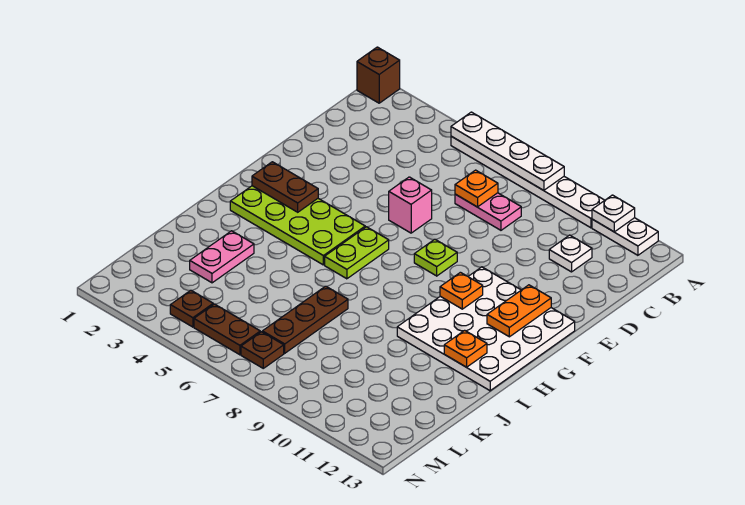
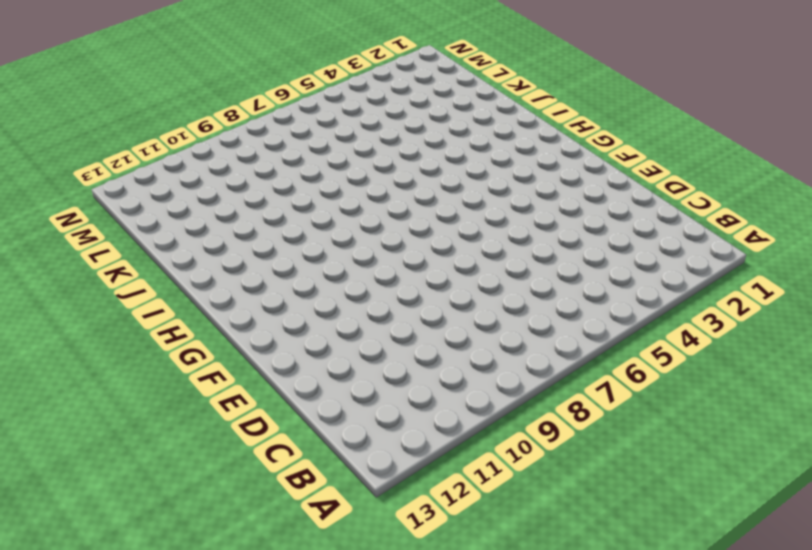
none -> brown brick A1 level 1
none -> white plate A5:A10 level 1
none -> white plate A11:A12 level 1

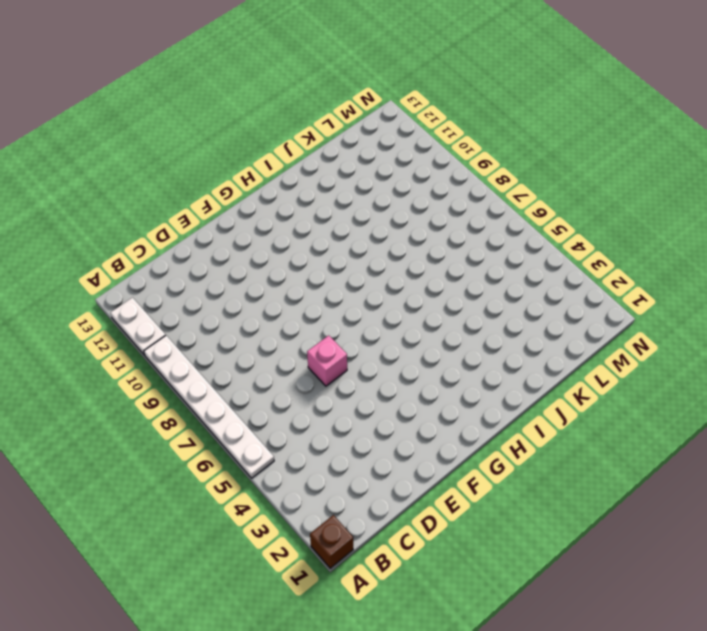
none -> pink plate C7:C8 level 1
none -> white plate C11 level 1
none -> lime plate F8 level 1

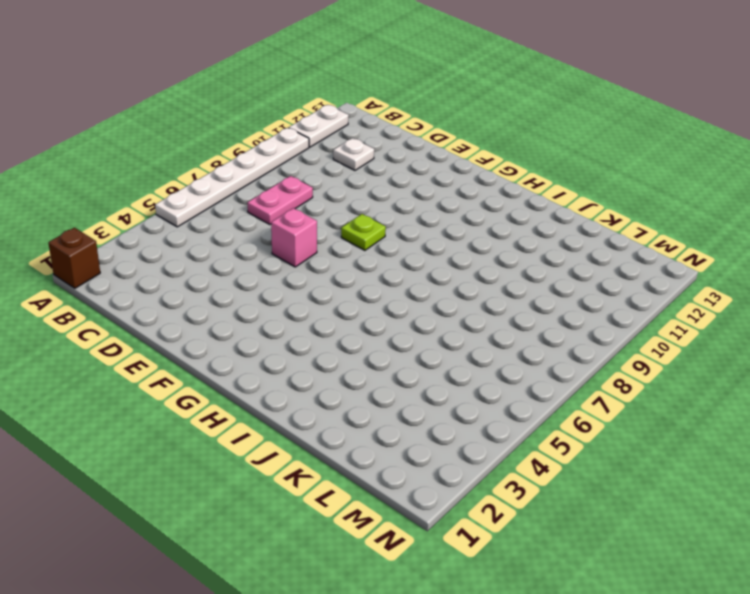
none -> white plate F10:I13 level 1
none -> lime plate G2:H5 level 1
none -> lime plate G6:H6 level 1

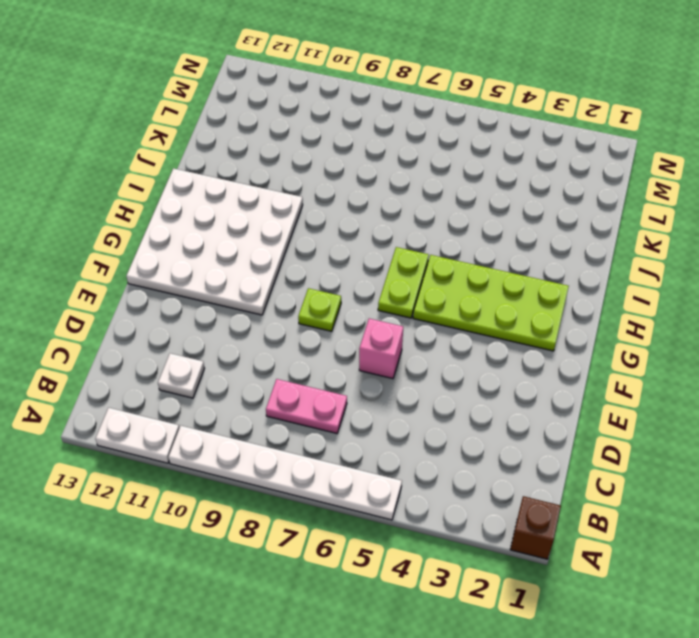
none -> pink plate J3:K3 level 1
none -> brown plate J7:L7 level 1
none -> brown plate M4 level 1

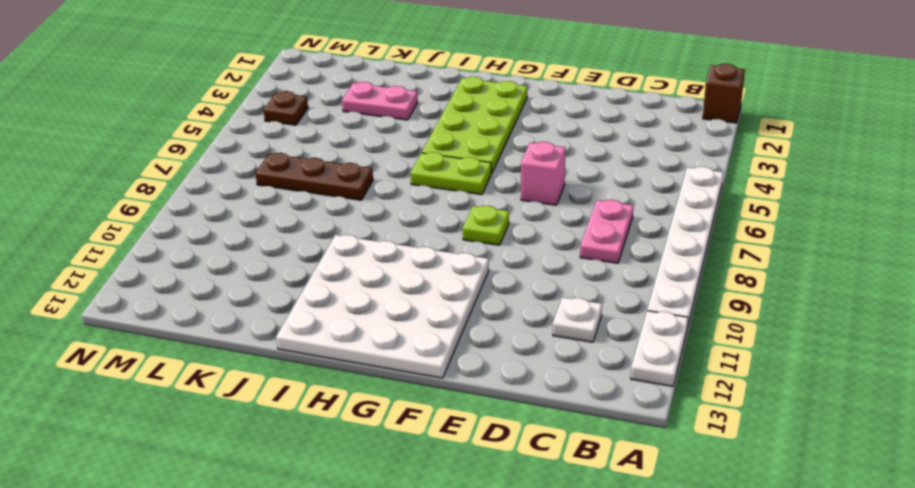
none -> brown plate M5:M6 level 1
none -> brown plate M7 level 1
none -> white plate A5:A8 level 2

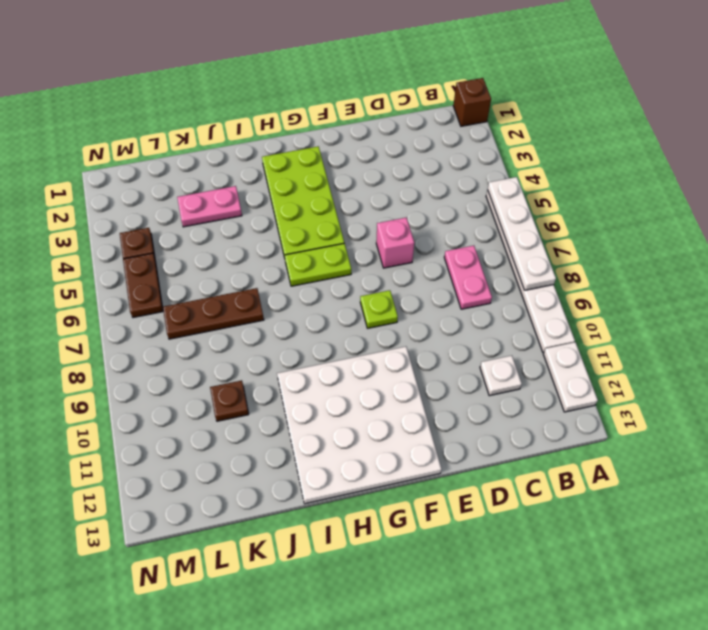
brown plate K10 level 1 -> brown plate M7 level 1
none -> white plate A11 level 2
none -> orange plate C7 level 2
none -> orange plate F12:G12 level 2

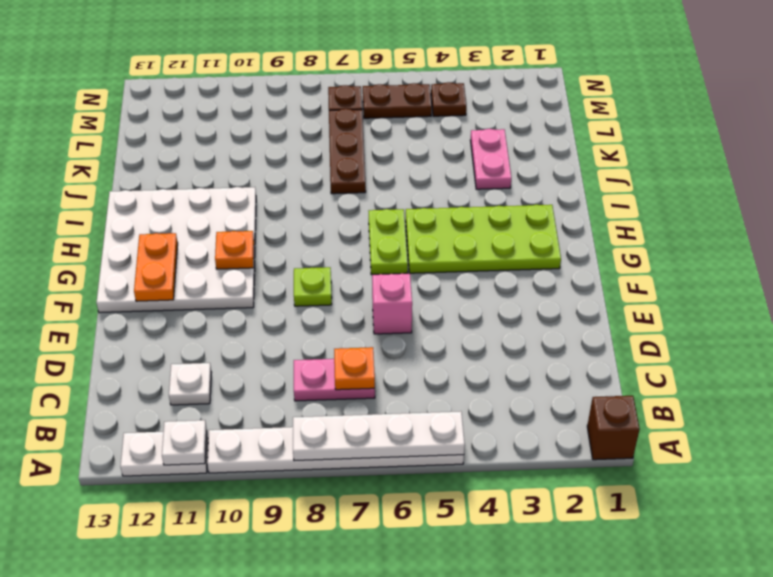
none -> brown plate G2:G3 level 2
none -> orange plate I12 level 2

